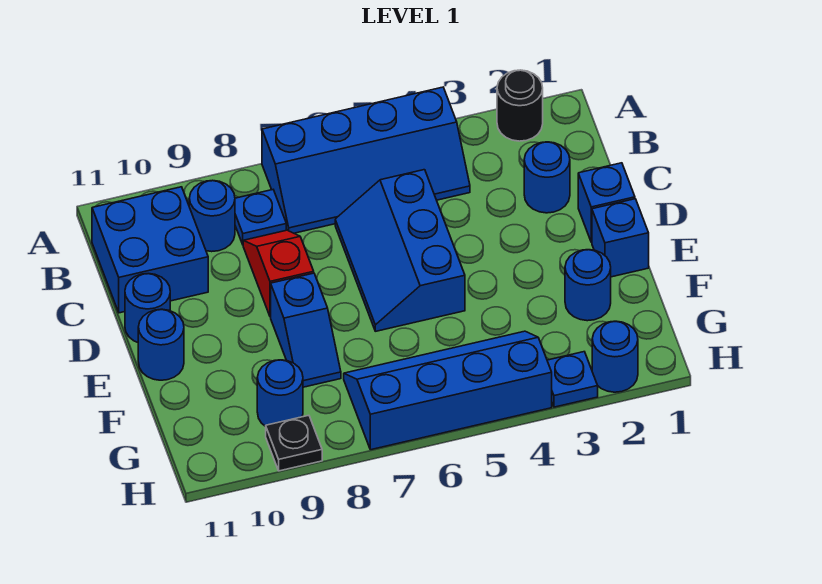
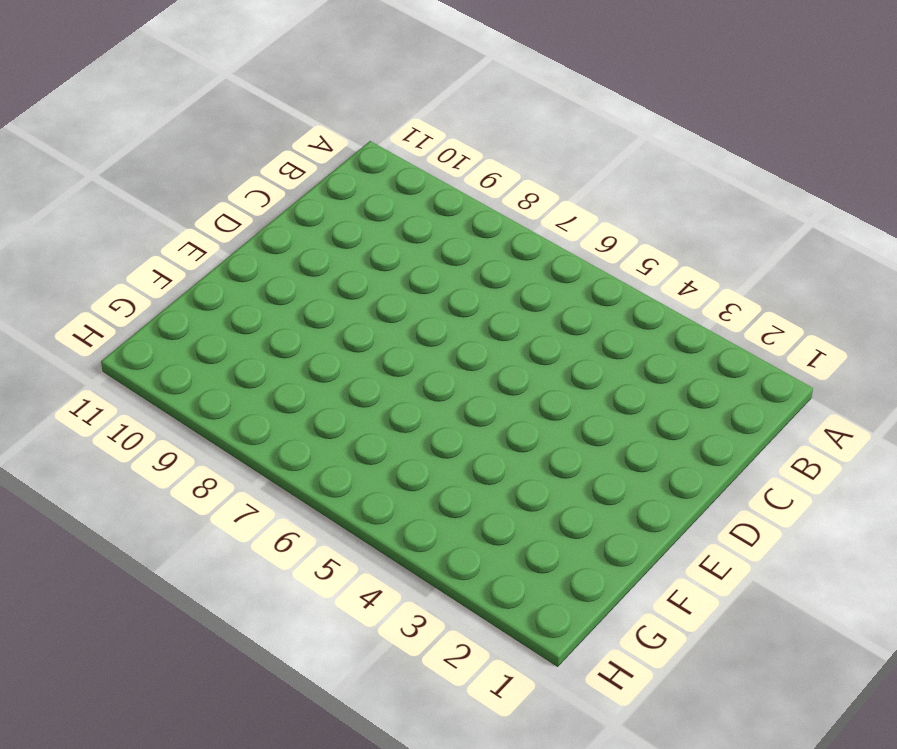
none -> black round brick A2 level 1
none -> blue slope A4:B7 level 1 top A
none -> blue plate B8 level 1

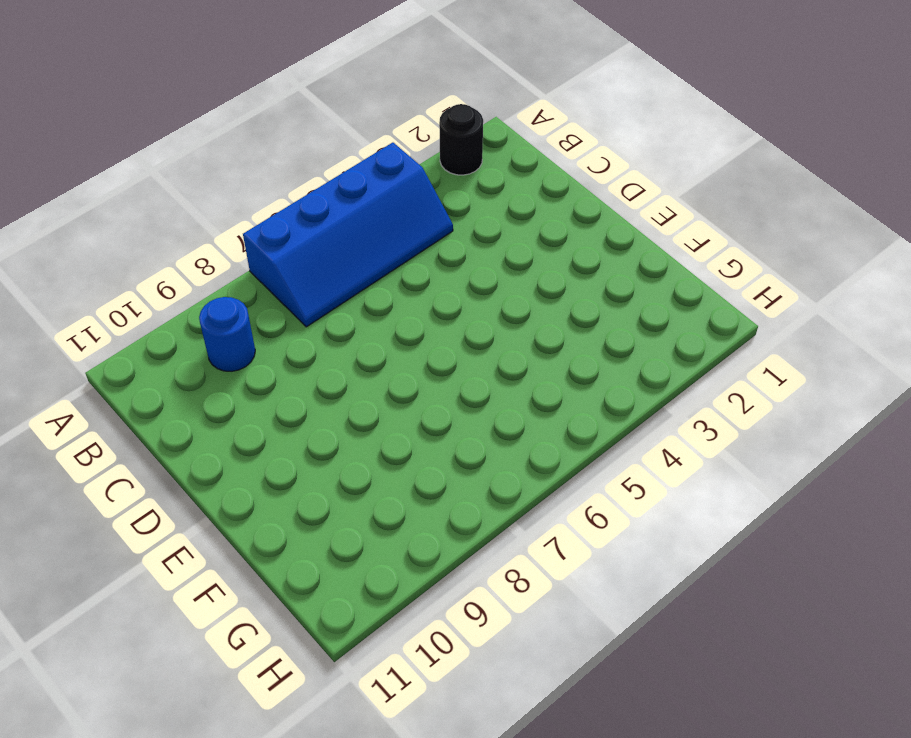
none -> blue plate B8 level 1
none -> blue brick B10:C11 level 1
none -> blue round brick C2 level 1

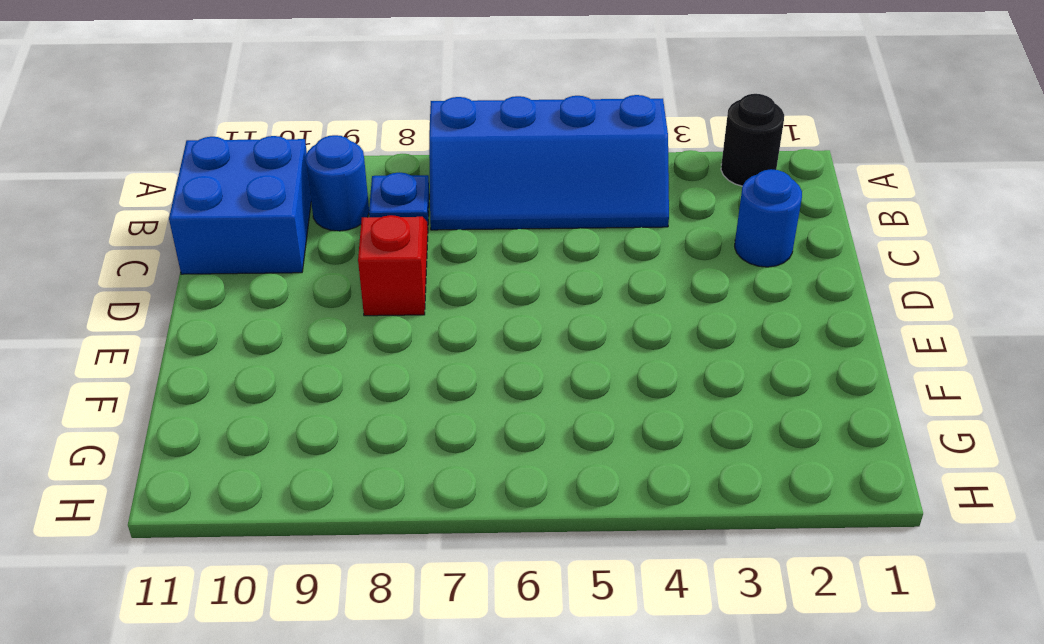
none -> blue slope C5:E6 level 1 top 5
none -> blue brick D1 level 1
none -> blue round brick D11 level 1

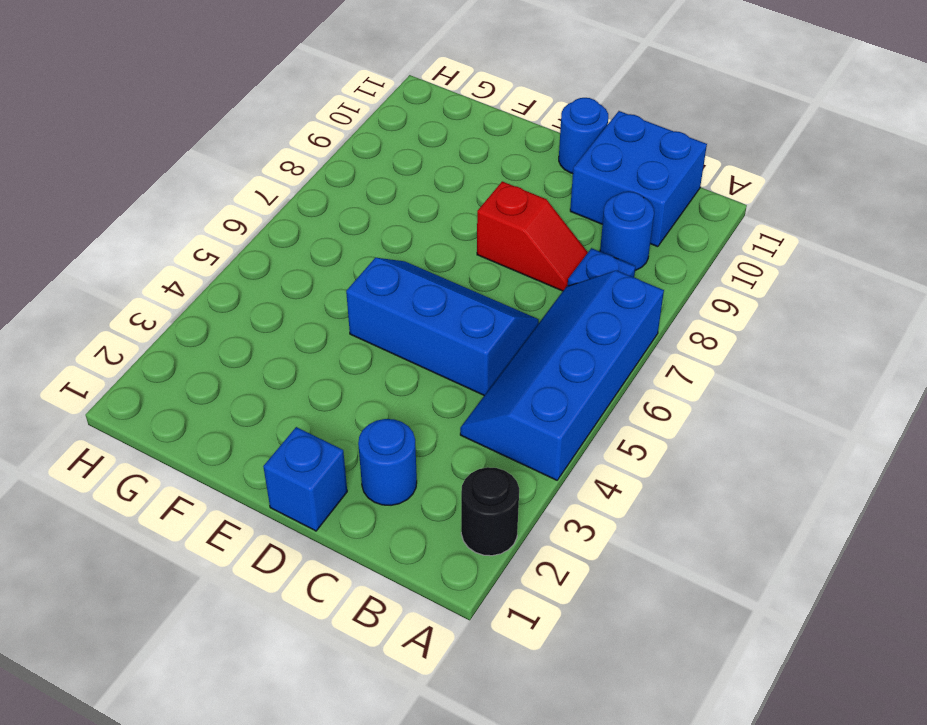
none -> blue brick E1 level 1
none -> blue slope E8:F8 level 1 top E
none -> blue round brick E11 level 1

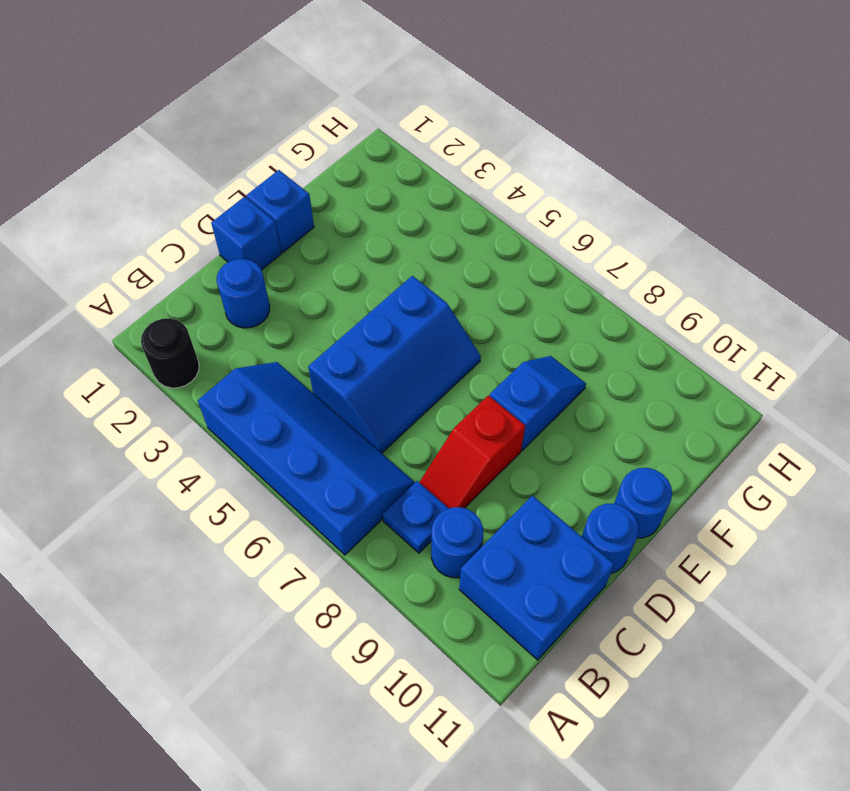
none -> blue round brick F2 level 1
none -> blue slope G4:H7 level 1 top H
none -> blue round brick G9 level 1

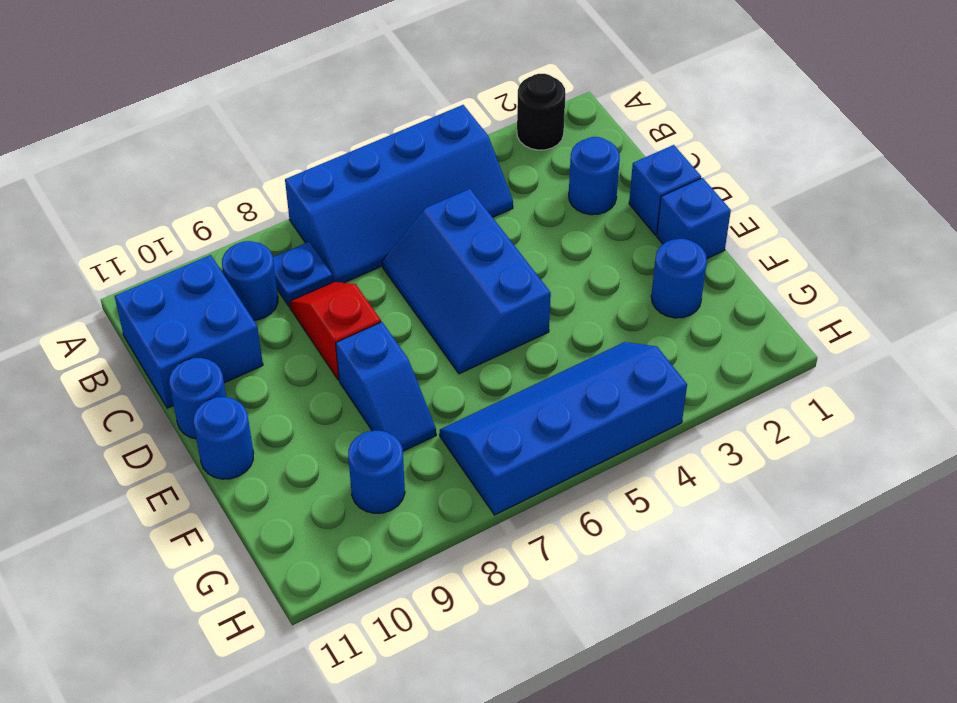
none -> blue round brick H2 level 1
none -> blue plate H3 level 1
none -> black plate H9 level 1

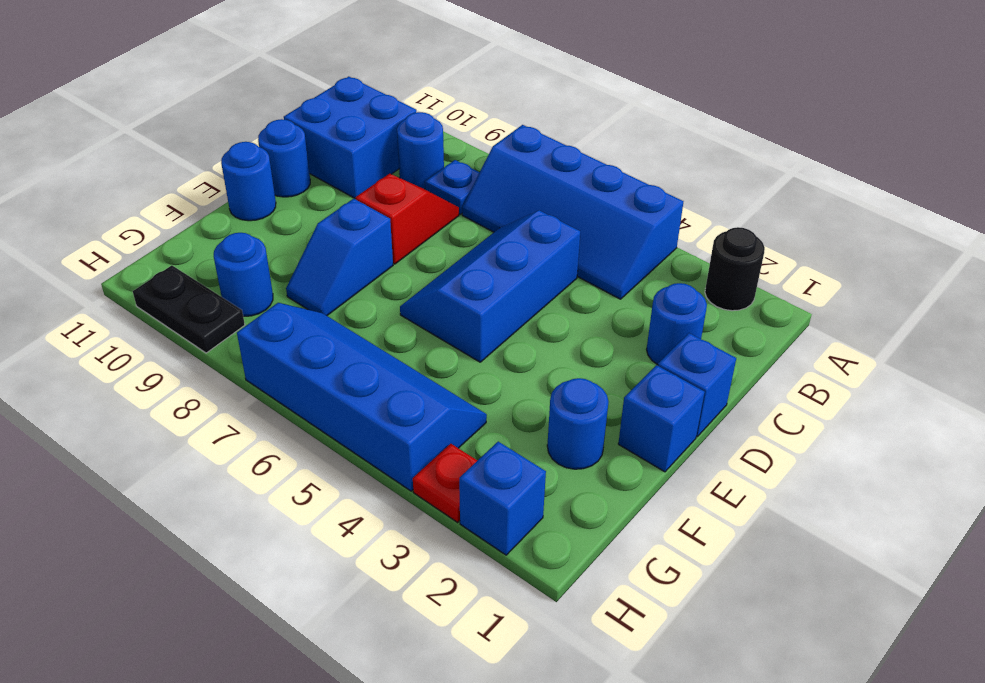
blue brick H2 level 1 -> blue round brick H2 level 1
red plate H3 level 1 -> blue plate H3 level 1
black plate H9:H10 level 1 -> black plate H9 level 1

